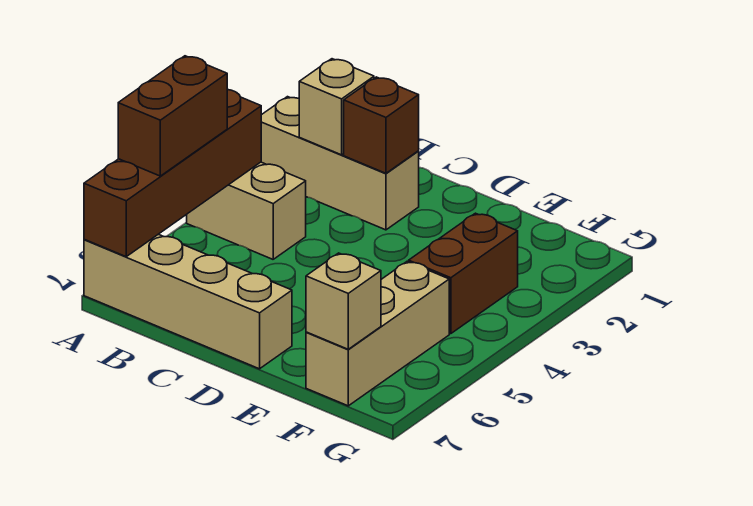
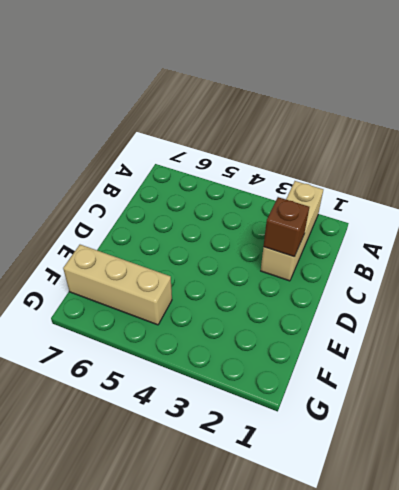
none -> tan brick A4:B4 level 1
none -> tan brick A7:D7 level 1

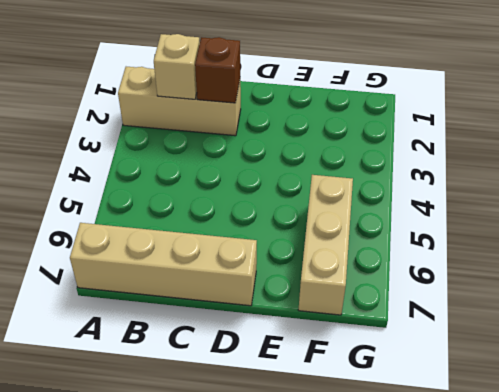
none -> tan brick A4:B4 level 1
none -> brown brick F3:F4 level 1

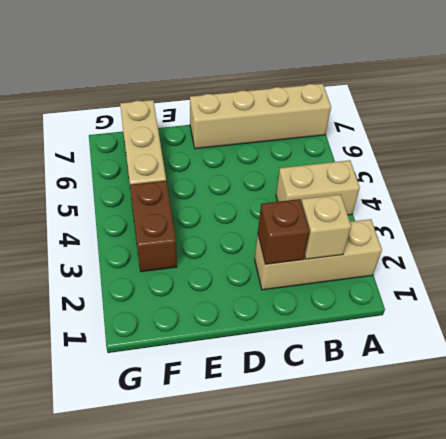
none -> brown brick A4:A7 level 2
none -> tan brick F7 level 2

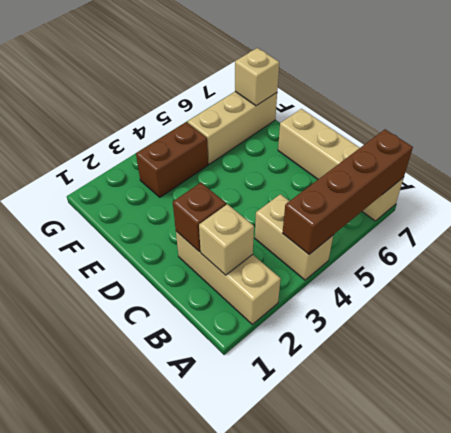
none -> brown brick A5:A6 level 3

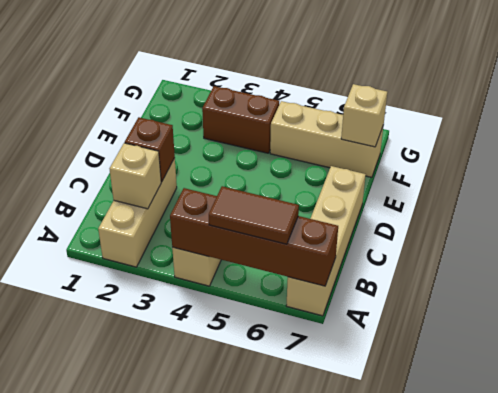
brown tile A5:A6 level 3 -> brown brick A5:A6 level 3

